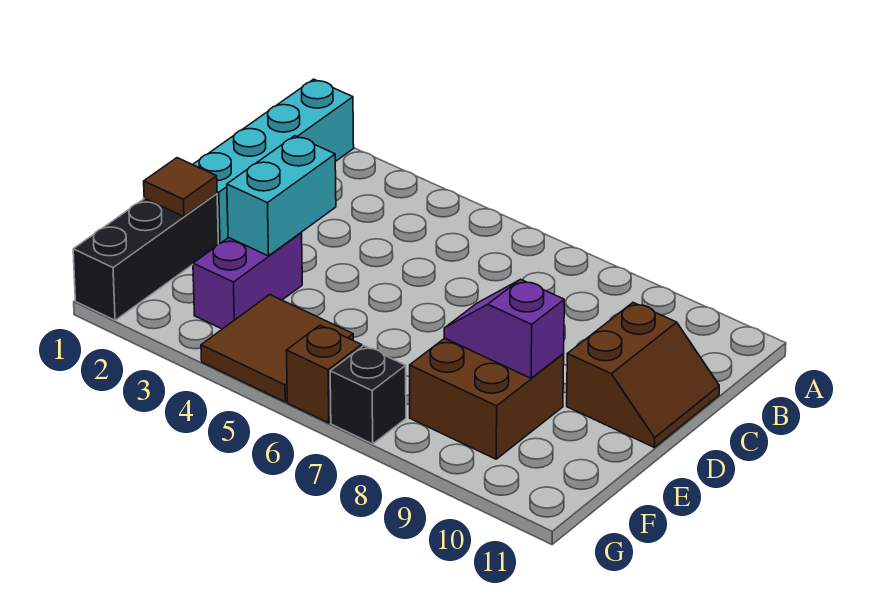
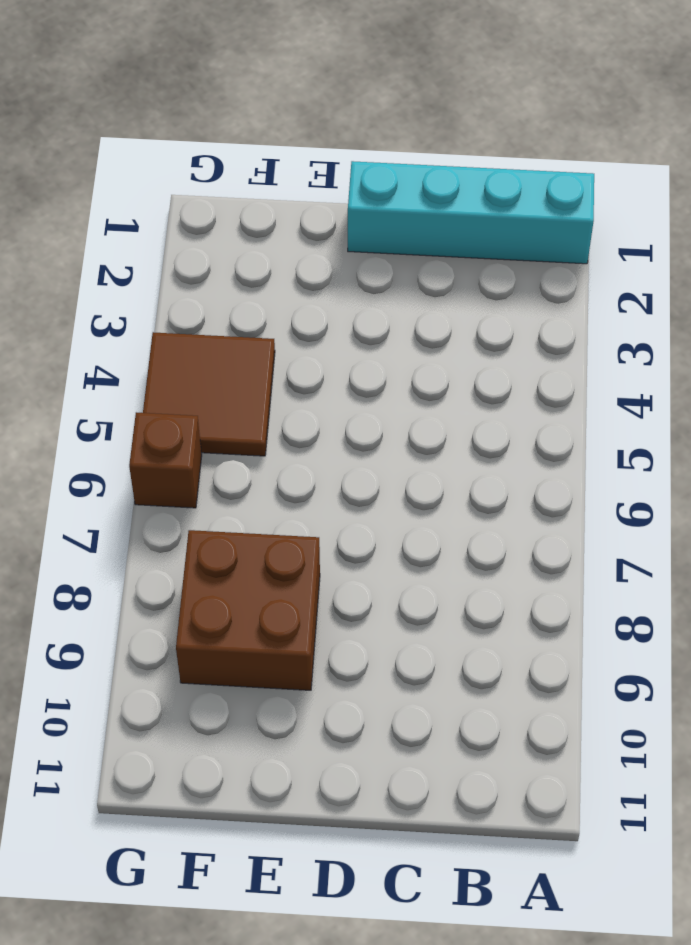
none -> brown slope C10:D11 level 1 top 10
none -> black brick E1:G1 level 1

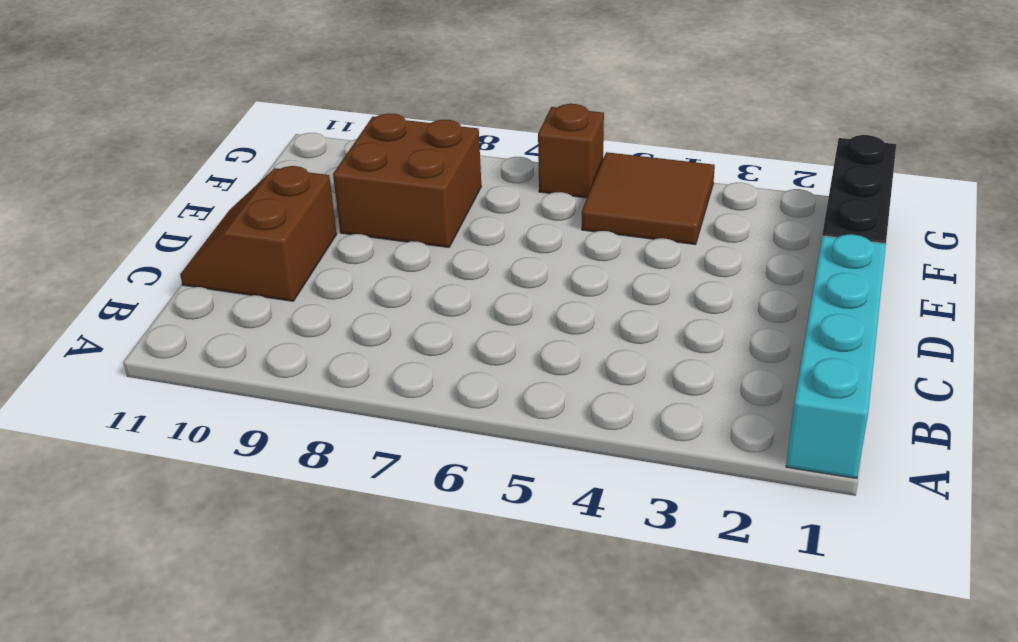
none -> purple brick E3:F3 level 1
none -> black brick G7 level 1

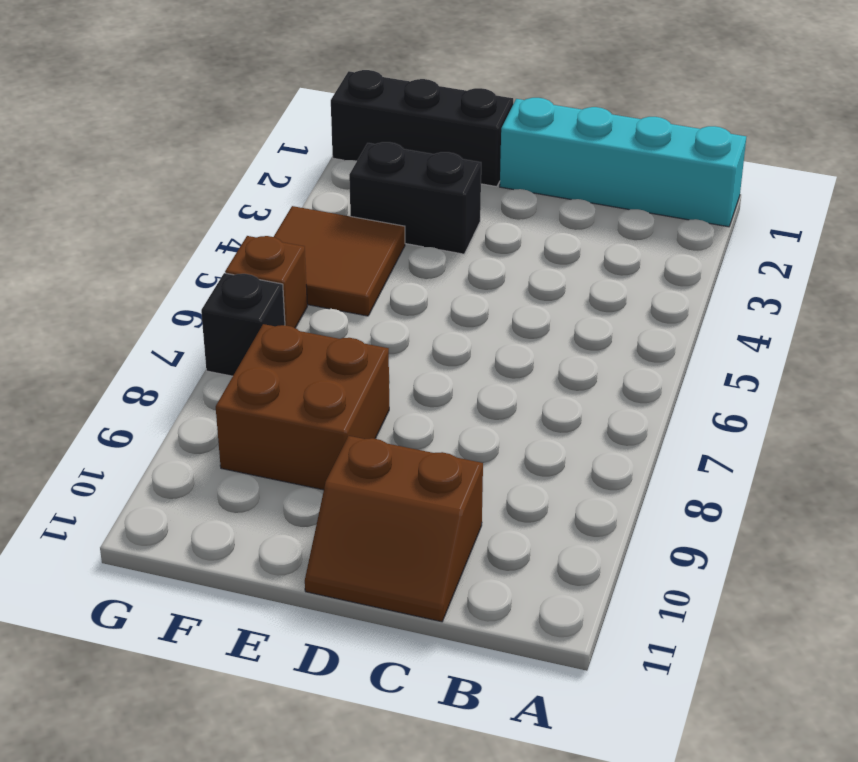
black brick E3:F3 level 1 -> purple brick E3:F3 level 1
none -> cyan brick D3:E3 level 2
none -> brown tile E1 level 2

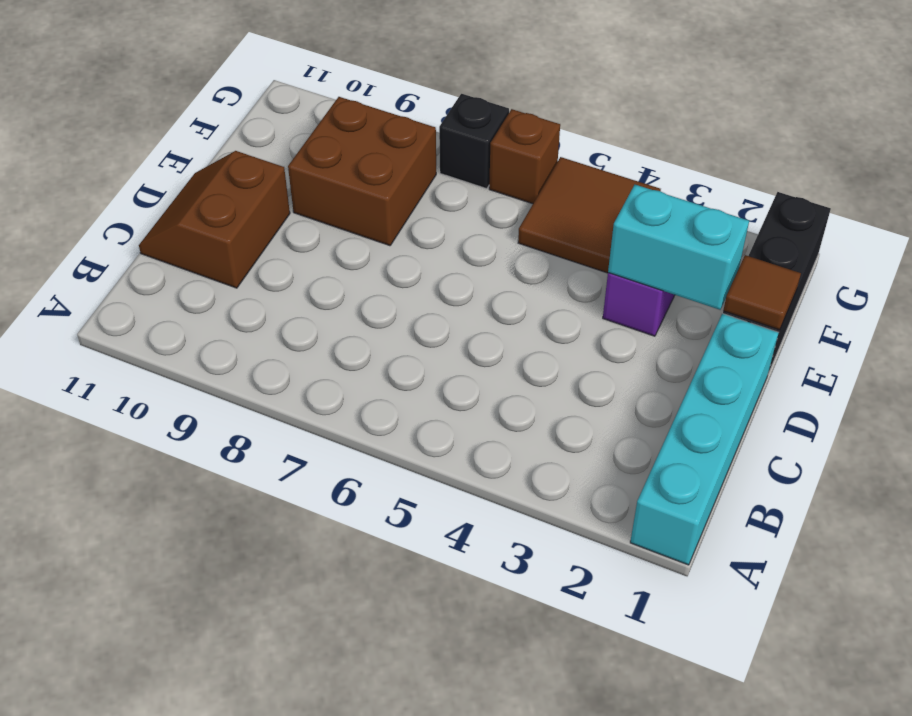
cyan brick E2:E3 level 2 -> cyan brick D3:E3 level 2
none -> purple slope E8:E9 level 2 top 9

